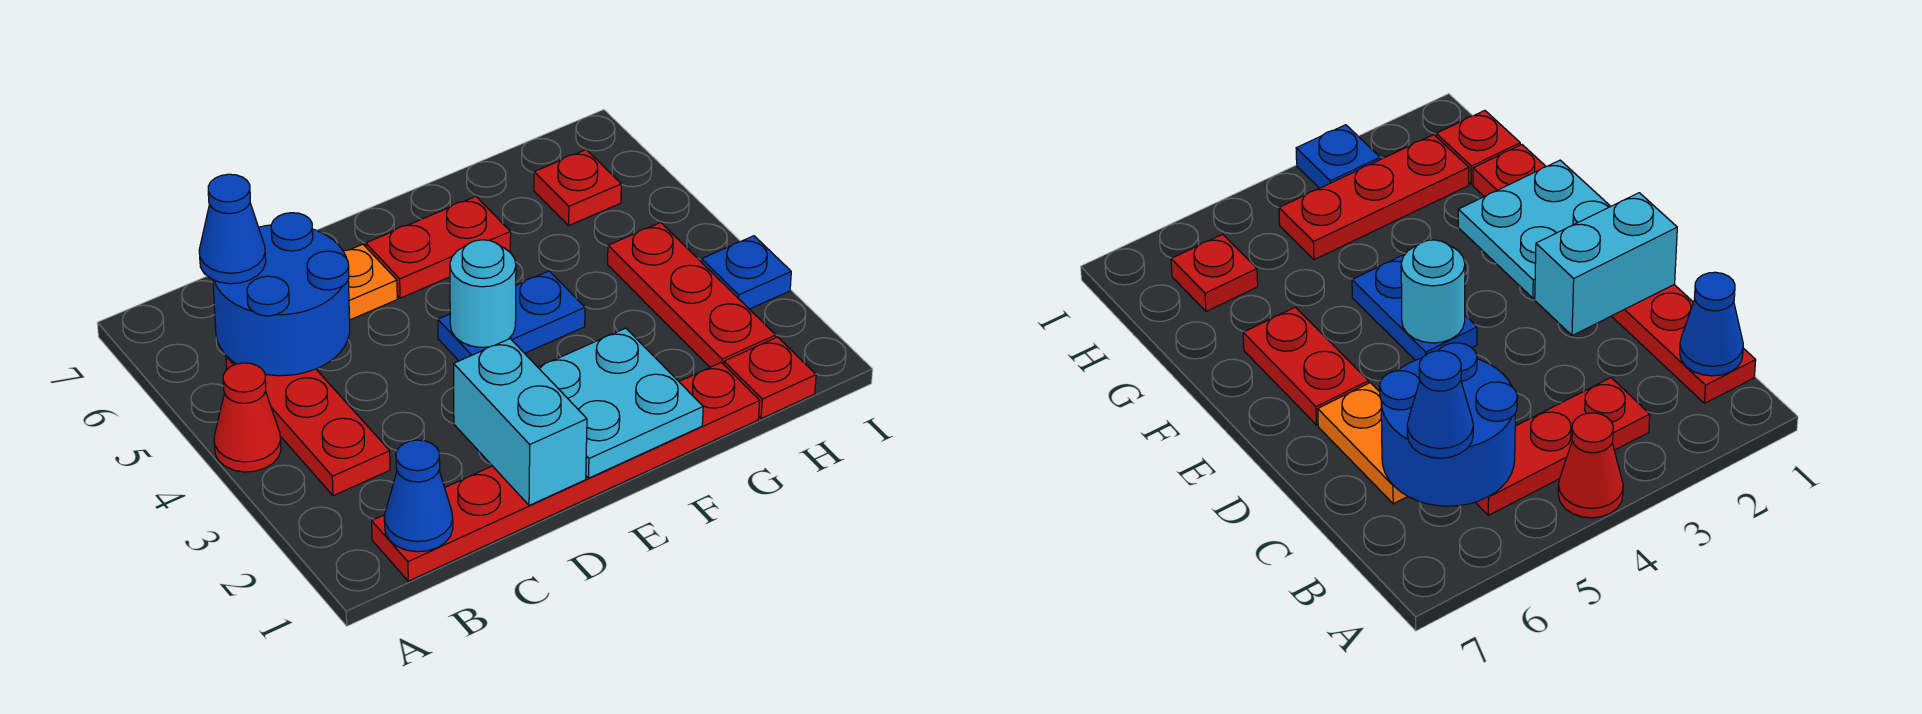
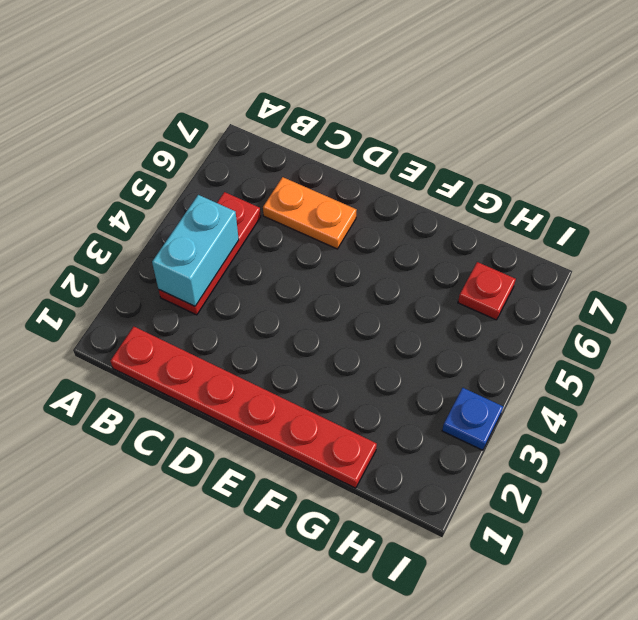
cyan brick B3:B4 level 2 -> cyan brick D1:D2 level 2
none -> red cone A4 level 1
none -> blue plate E4:F4 level 1
none -> red plate E6:F6 level 1

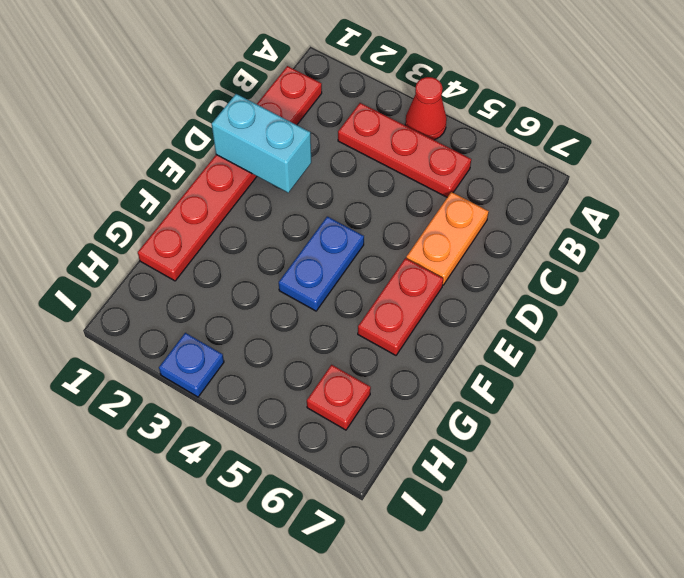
none -> red plate H1 level 1
none -> red plate H2:H4 level 1
none -> blue cone B1 level 2

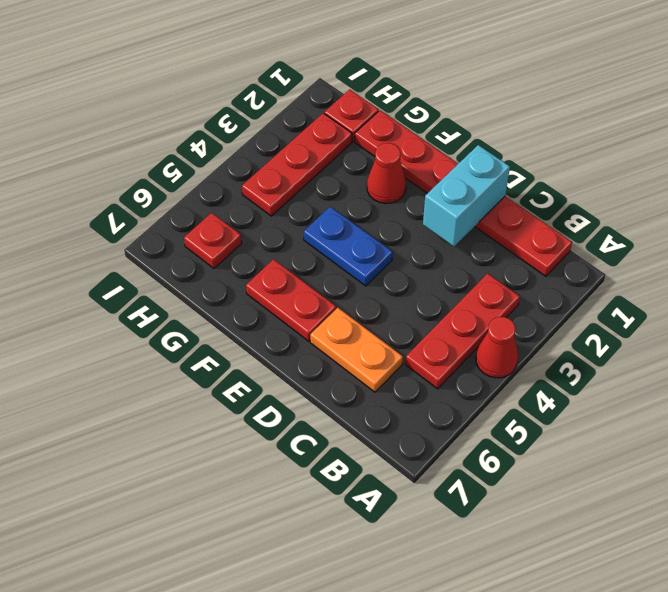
red cone F2 level 1 -> none
none -> blue plate I3 level 1
none -> blue cone B1 level 2
none -> blue round brick B5:C6 level 2

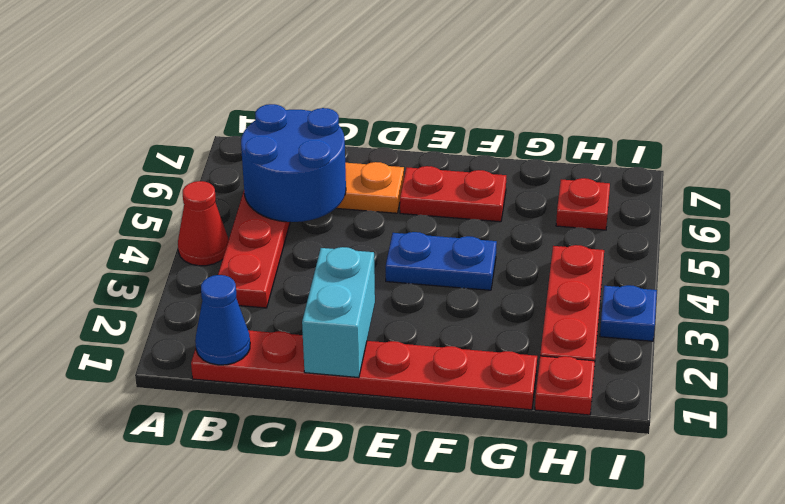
none -> cyan plate E1:F2 level 2
none -> cyan round brick E4 level 2
none -> blue cone B6 level 3

